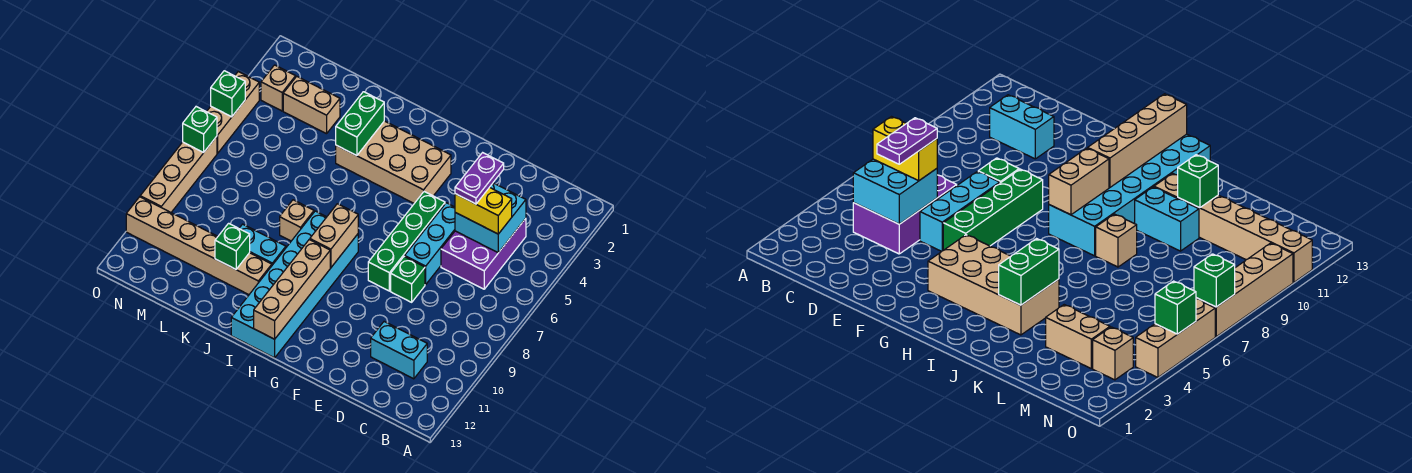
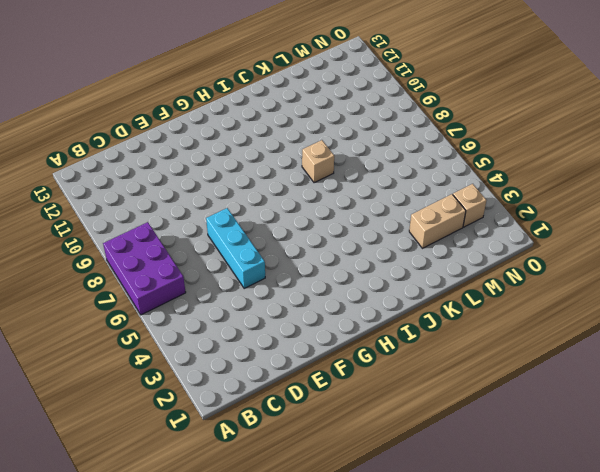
purple brick A6:B8 level 1 -> purple brick C4:D6 level 1
none -> cyan brick C11:D11 level 1
none -> green brick E8 level 1
none -> green brick F5:F8 level 1

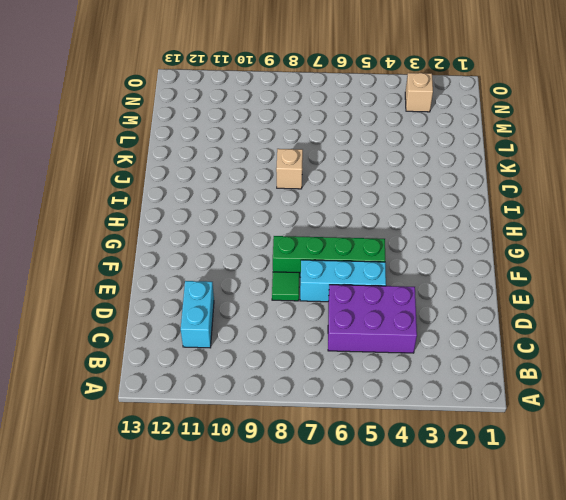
green tile E8 level 1 -> green brick E8 level 1
none -> tan brick G3:J4 level 1
none -> cyan brick H8:I13 level 1
none -> cyan brick J10:K10 level 1

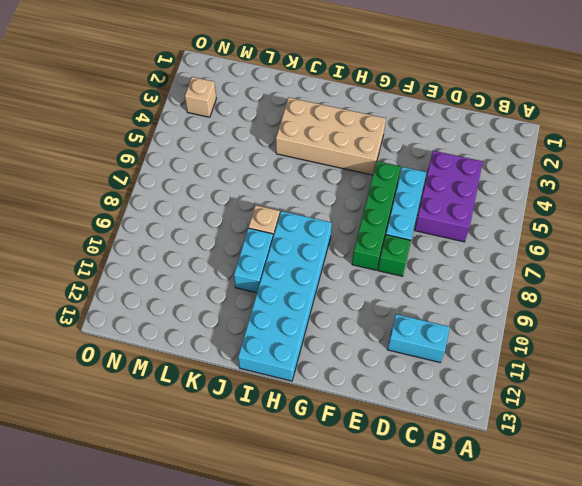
cyan brick J9:J10 level 1 -> cyan brick J10:K10 level 1
none -> tan brick J11:O11 level 1
none -> tan brick L3:M3 level 1
none -> tan brick O4:O6 level 1

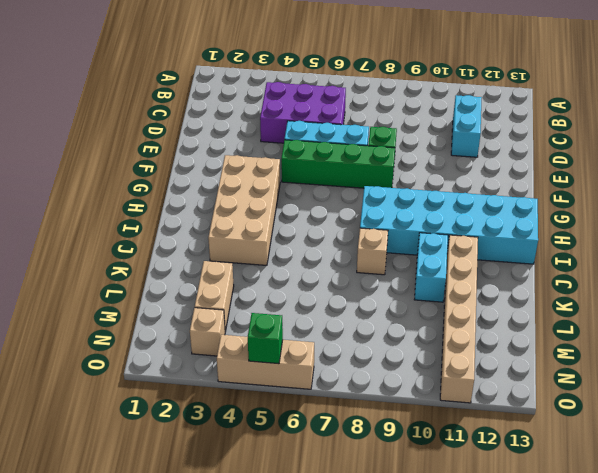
none -> tan brick O7:O10 level 1
none -> cyan brick C4:D5 level 2
none -> tan brick H8:H9 level 2

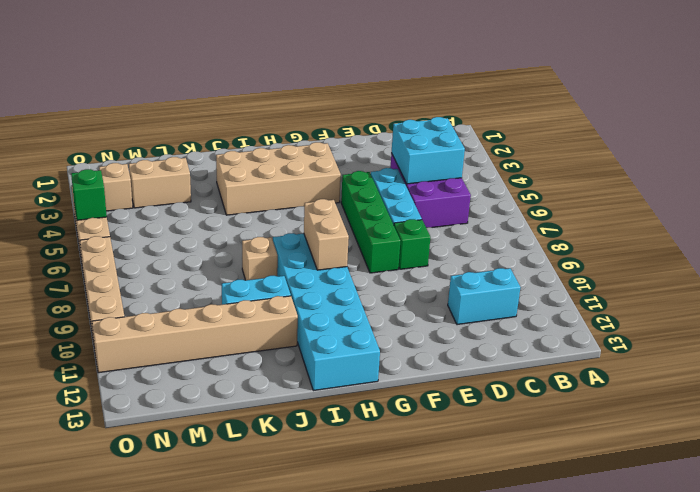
none -> tan brick H10:H13 level 2
none -> green brick J3:J4 level 2
none -> green brick K11 level 2

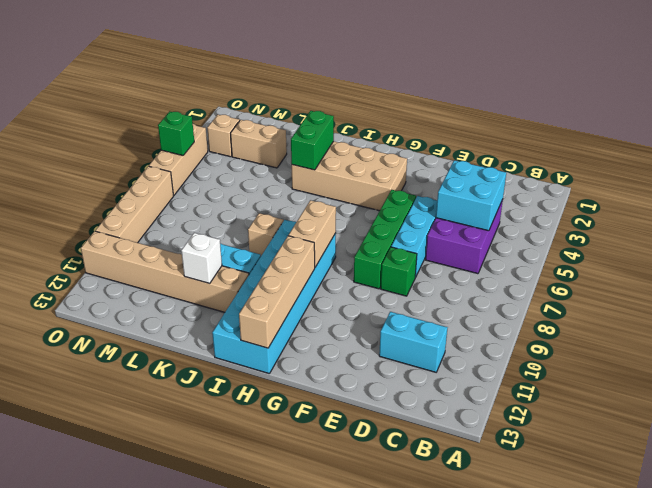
white brick K11 level 2 -> green brick K11 level 2
none -> green brick O7 level 2
none -> yellow brick C5:D5 level 3
none -> purple plate D4:D5 level 4

